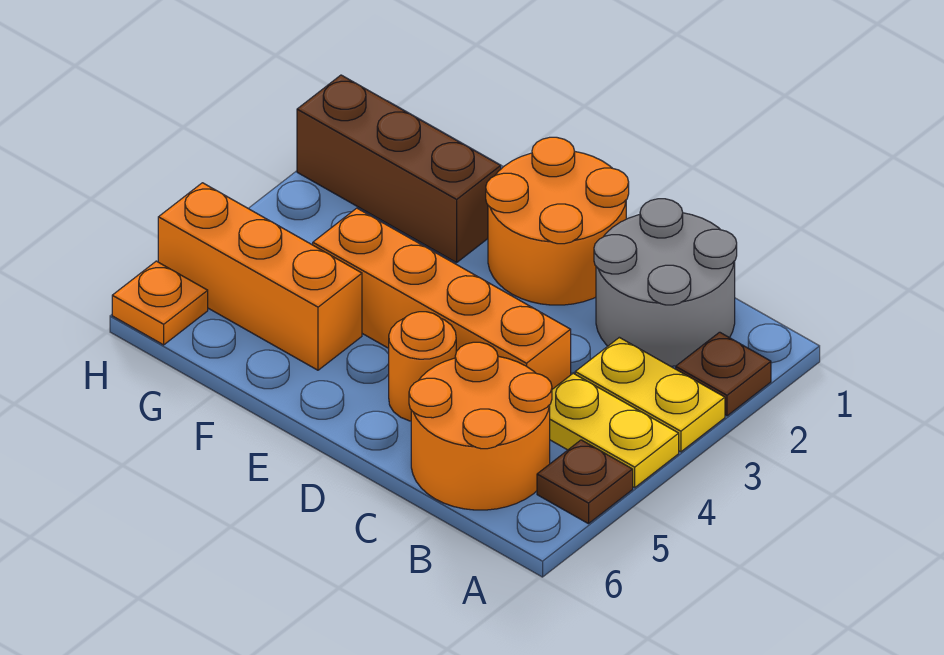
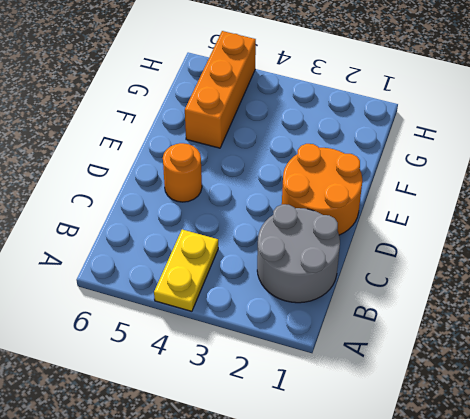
none -> brown plate A2 level 1
none -> yellow plate A3:B3 level 1
none -> brown plate A5 level 1

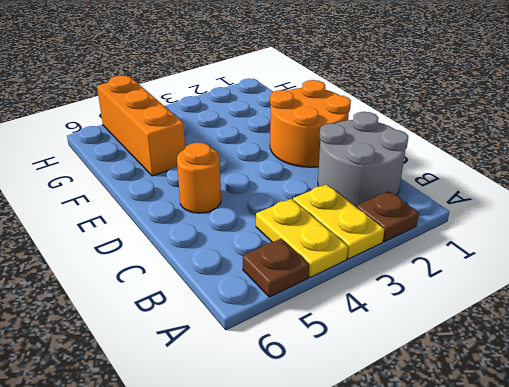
none -> orange round brick B5:C6 level 1
none -> orange brick C4:F4 level 1
none -> brown brick F2:H2 level 1

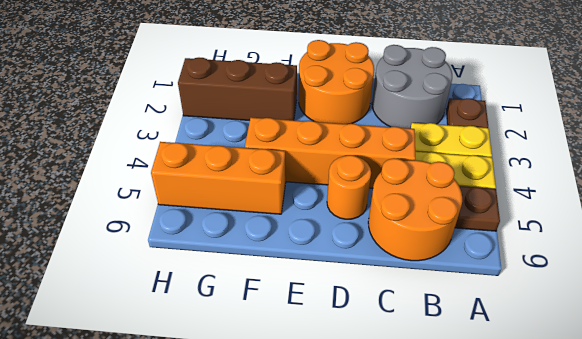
none -> orange plate H6 level 1

